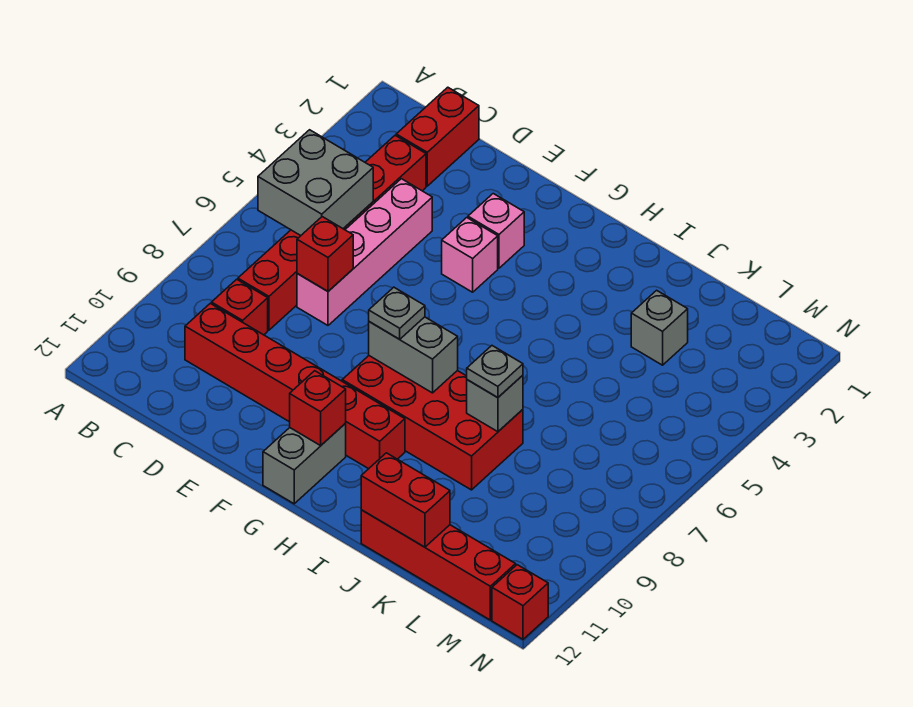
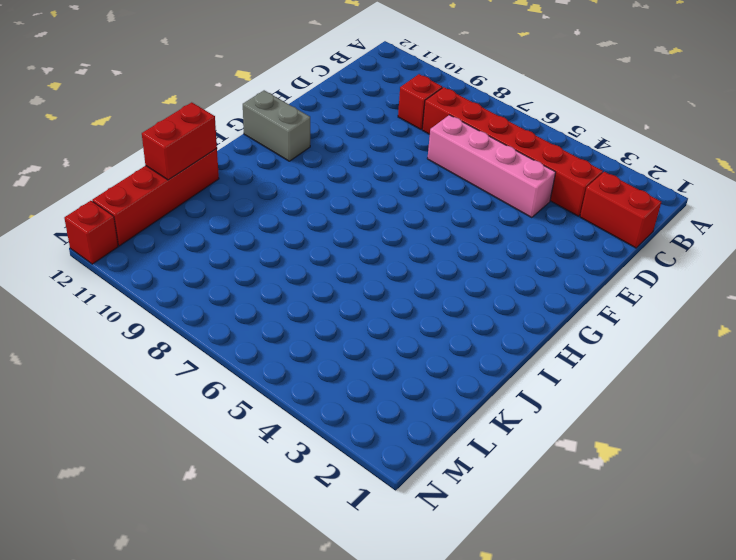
none -> red brick C10:H10 level 1
none -> pink brick F3 level 1
none -> pink brick F4 level 1

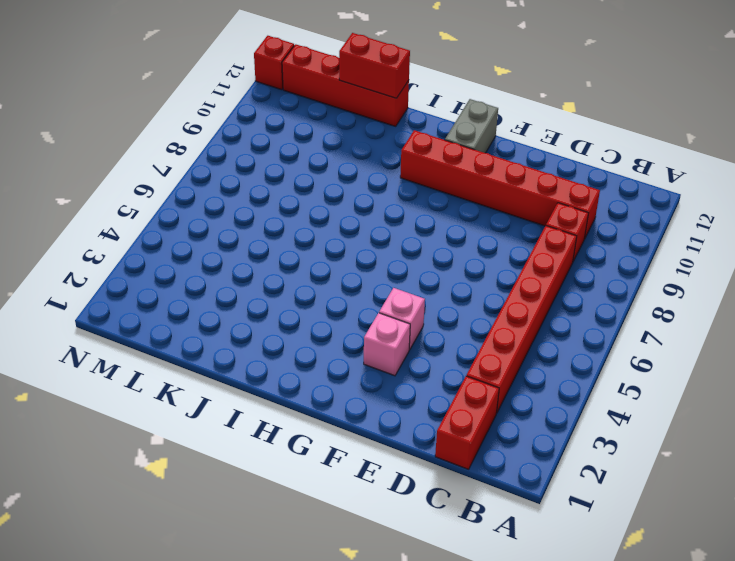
none -> pink brick D4:D7 level 1
none -> red brick G8:J9 level 1
none -> grey brick K3 level 1

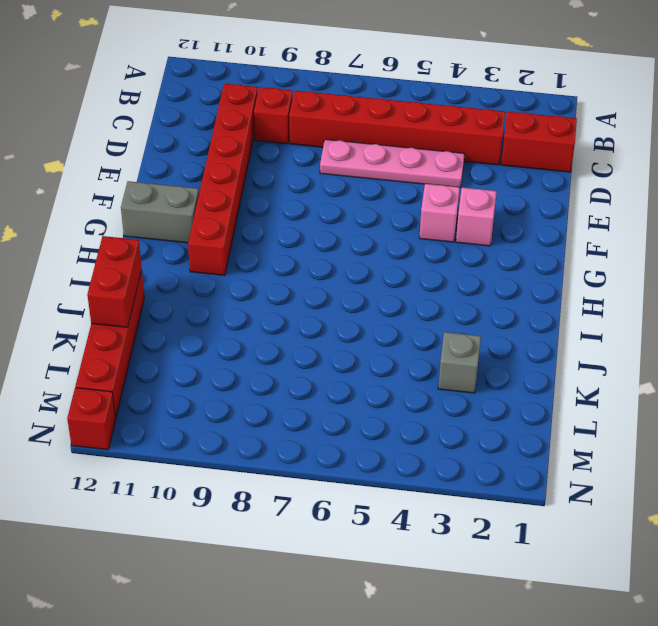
pink plate D4:D7 level 1 -> pink brick D4:D7 level 1
none -> red brick G8:J9 level 1
none -> grey brick B5:C6 level 2
none -> red brick D7 level 2

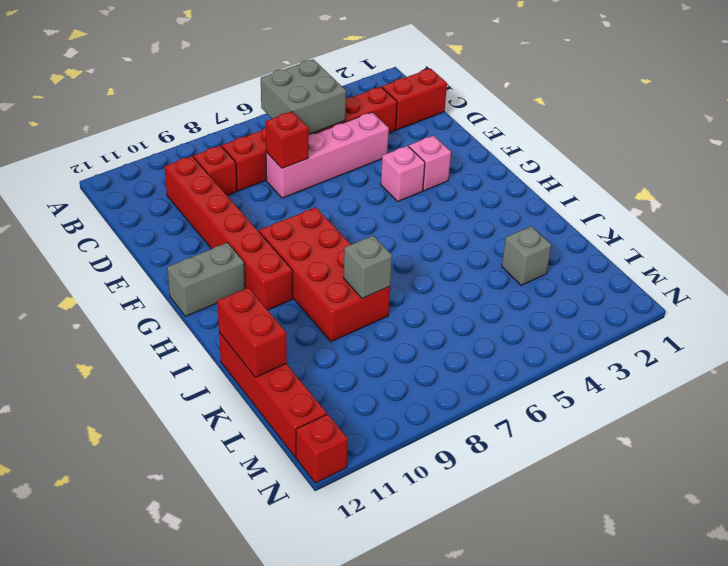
none -> grey brick G8:H8 level 2
none -> red brick G11 level 2
none -> grey plate G8 level 3

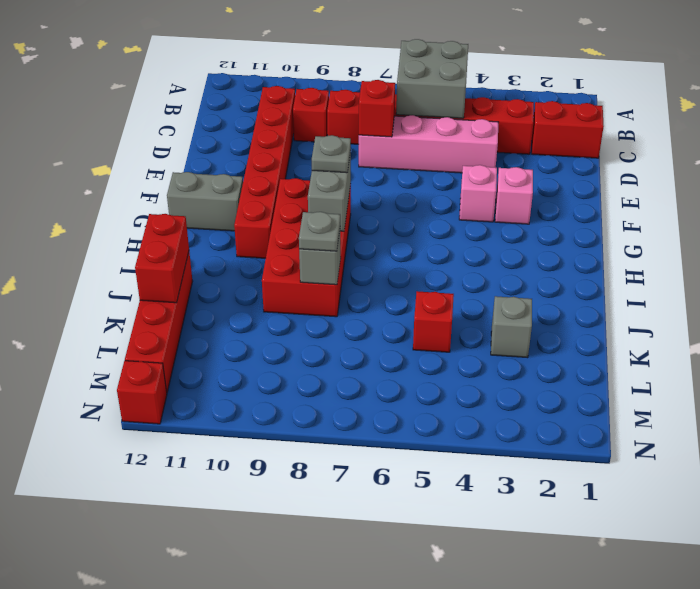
red brick K5 level 1 -> red brick G11 level 2

